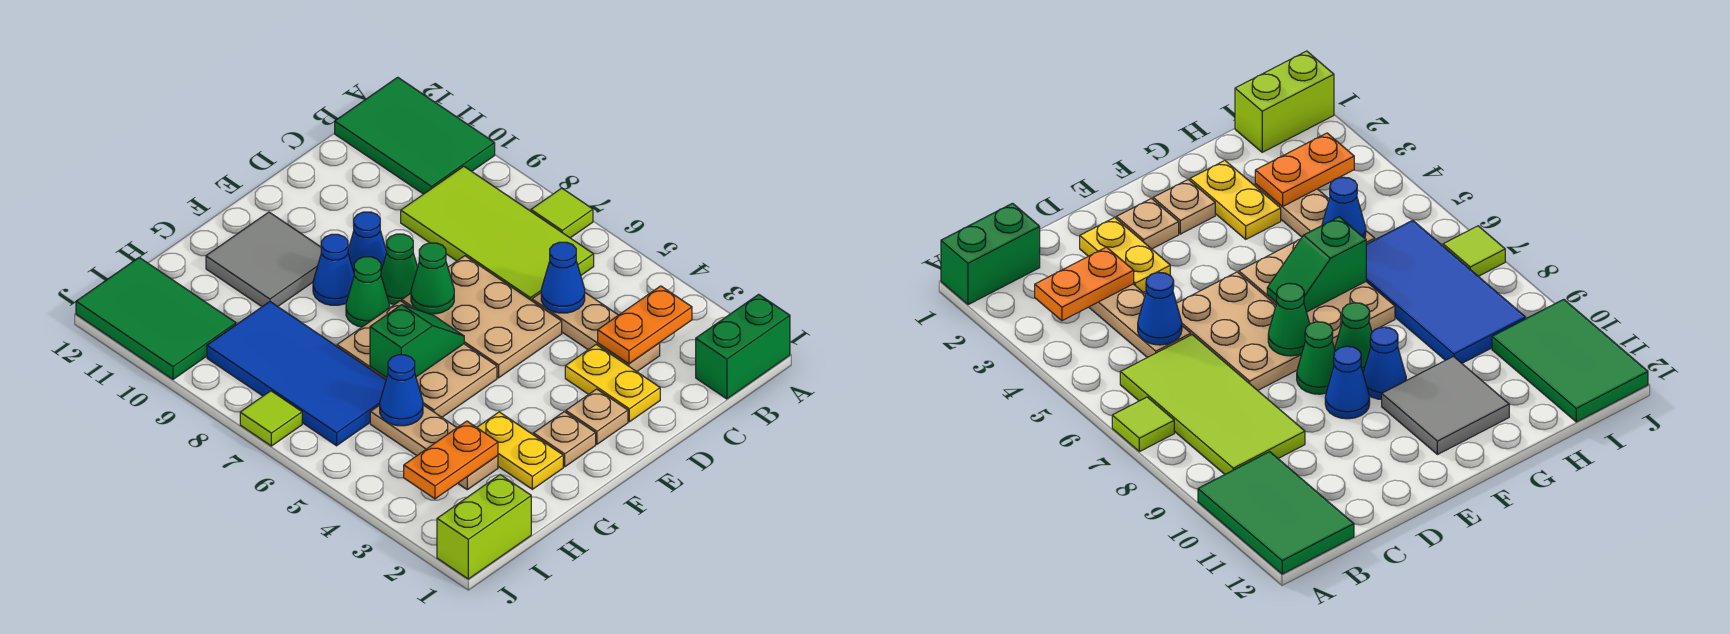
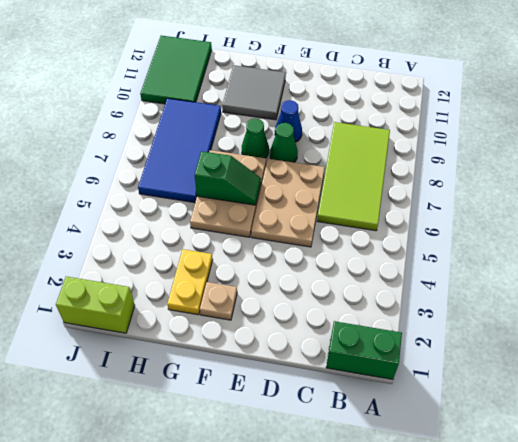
none -> lime tile A7 level 1
none -> green tile A10:B12 level 1
none -> tan plate C3:C5 level 1

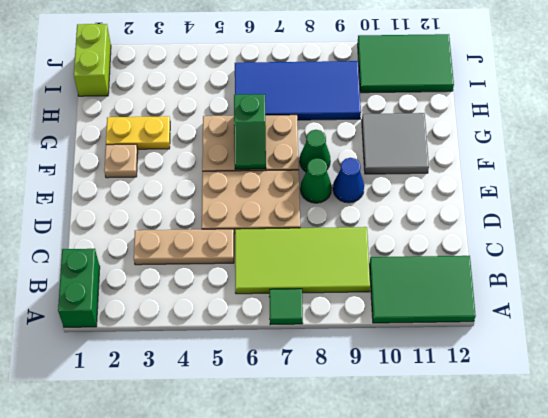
green tile A7 level 1 -> lime tile A7 level 1
none -> yellow plate D2:D3 level 1
none -> tan plate E2 level 1
none -> blue cone F9 level 1

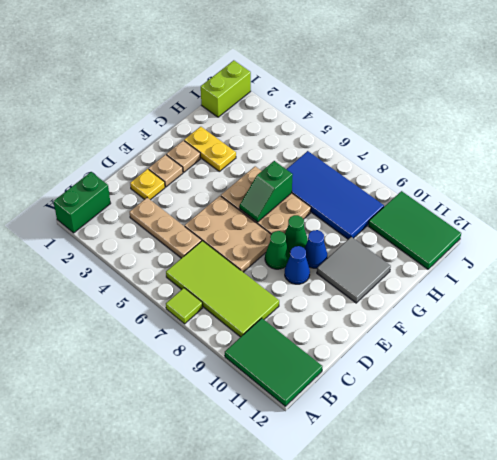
yellow plate D2 level 1 -> yellow plate D2:D3 level 1
none -> tan plate H3:H5 level 1
none -> lime tile J7 level 1
none -> orange plate B3:C3 level 2

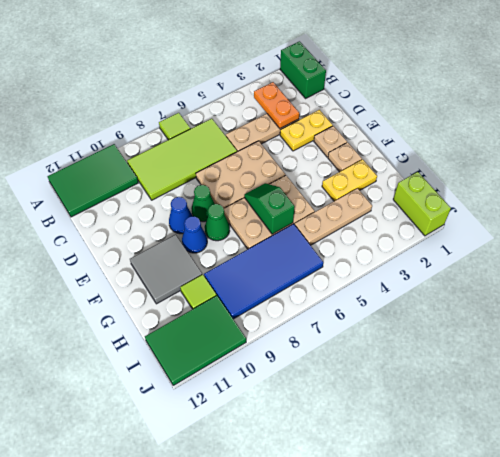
lime tile H10 level 1 -> lime tile J7 level 1
none -> blue cone C5 level 2
none -> green cone E7 level 2
none -> orange plate H3:I3 level 2

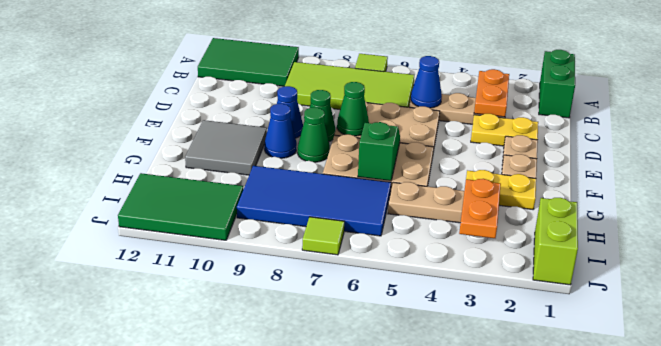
none -> blue cone H5 level 2

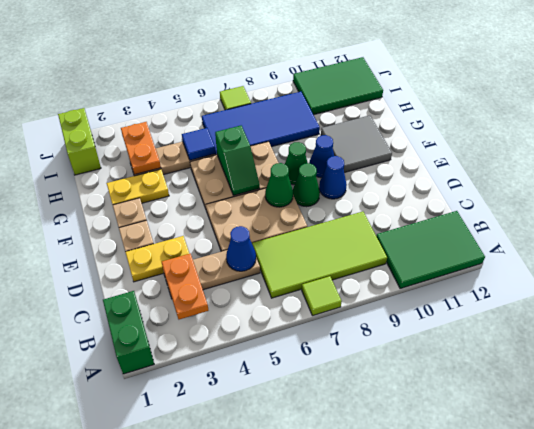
blue tile H5 level 2 -> blue cone H5 level 2

